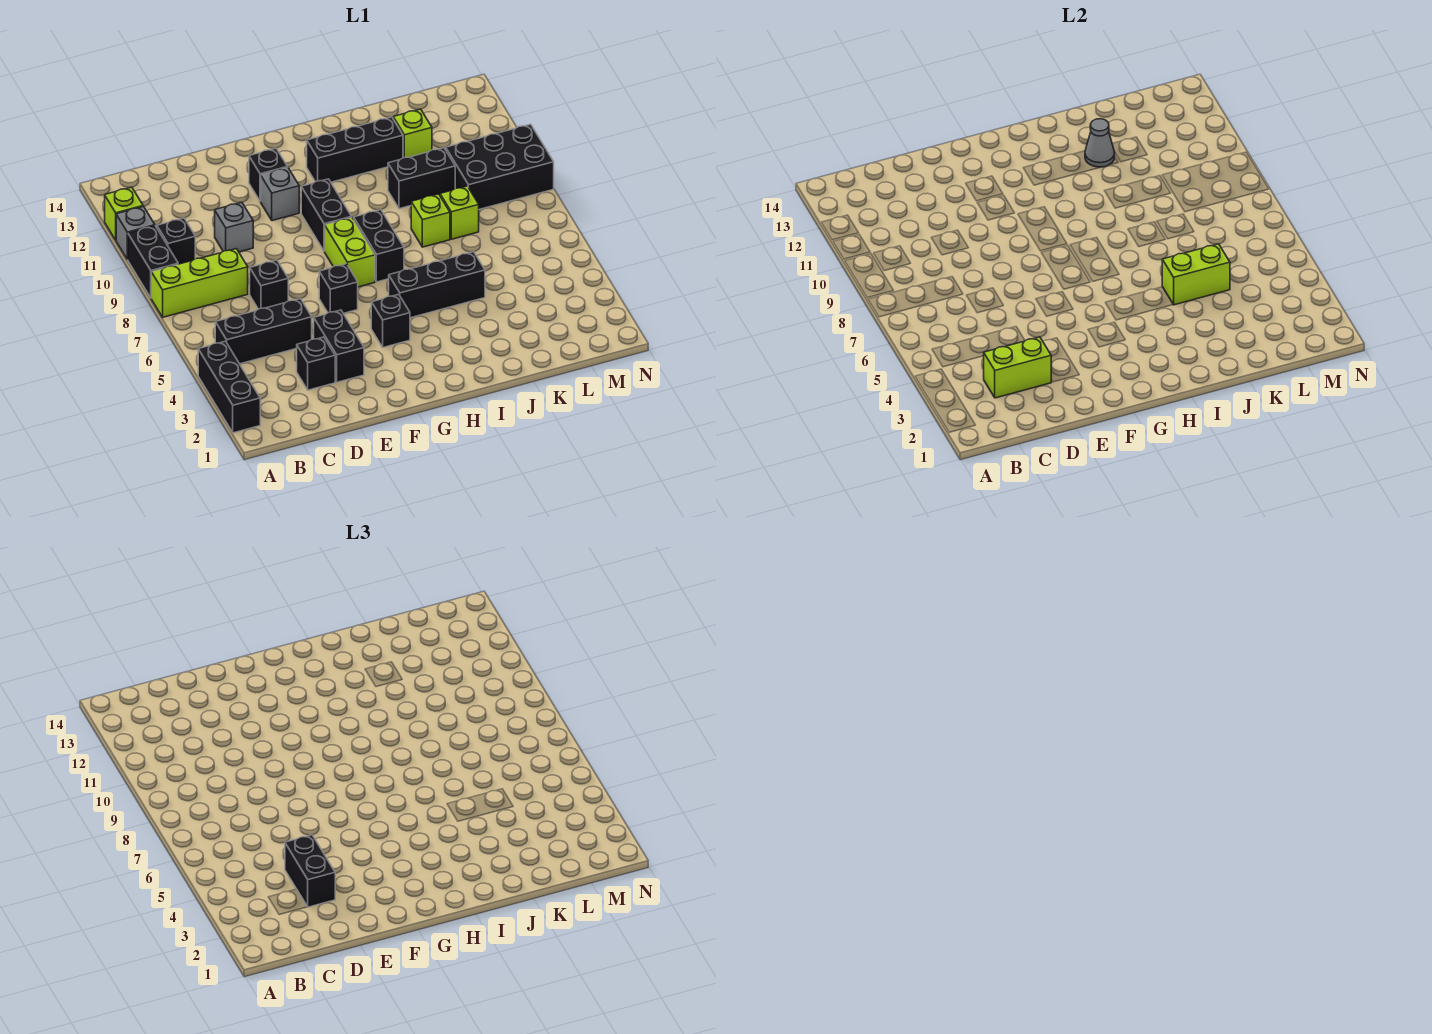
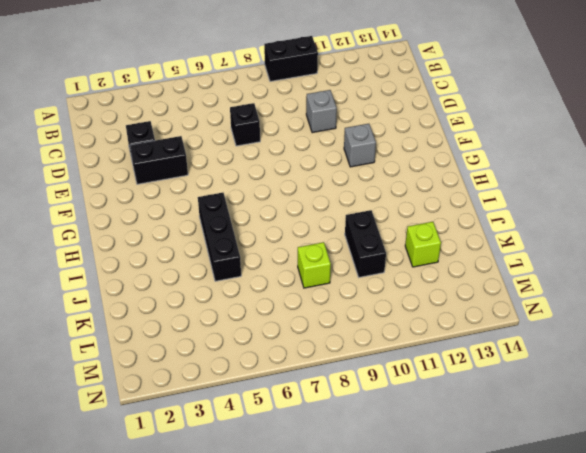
none -> black brick A2:A4 level 1
none -> lime brick A8:C8 level 1
none -> grey brick A11 level 1

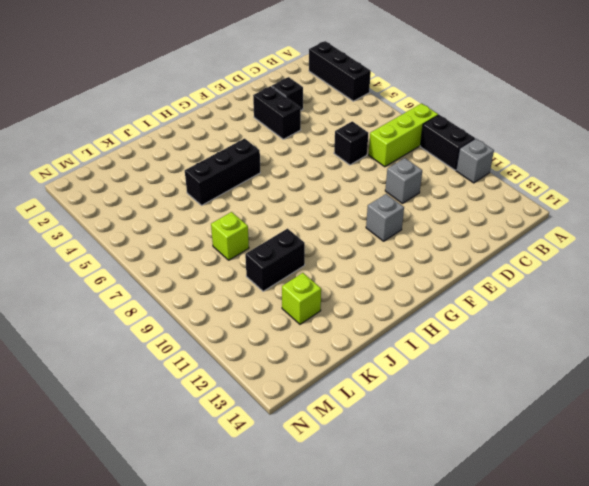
none -> lime brick A12 level 1
none -> black brick B5:D5 level 1
none -> black brick B10 level 1

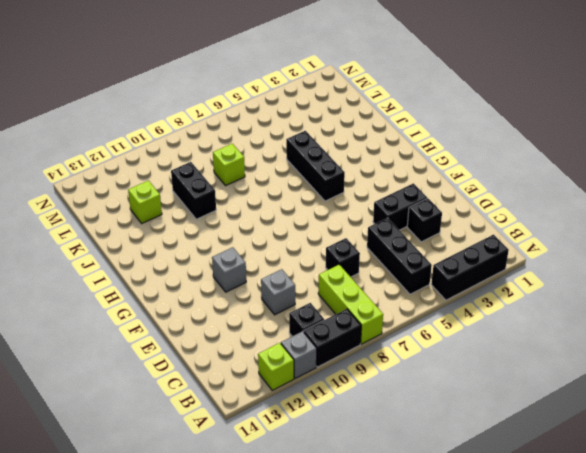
none -> black brick F6 level 1
none -> black brick F12 level 1
none -> black brick G4 level 1

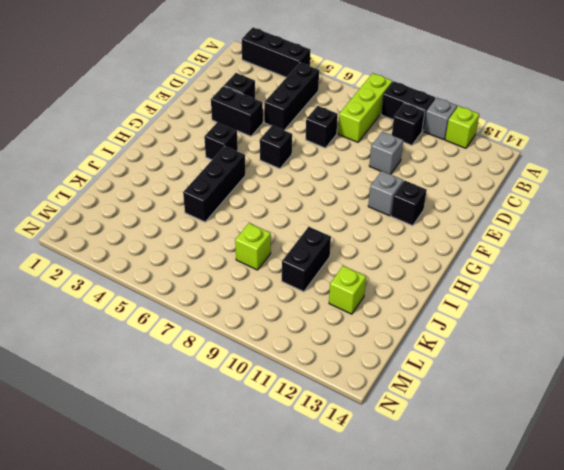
none -> lime brick G7:G8 level 1
none -> black brick G9:G10 level 1
none -> black brick H7:H8 level 1

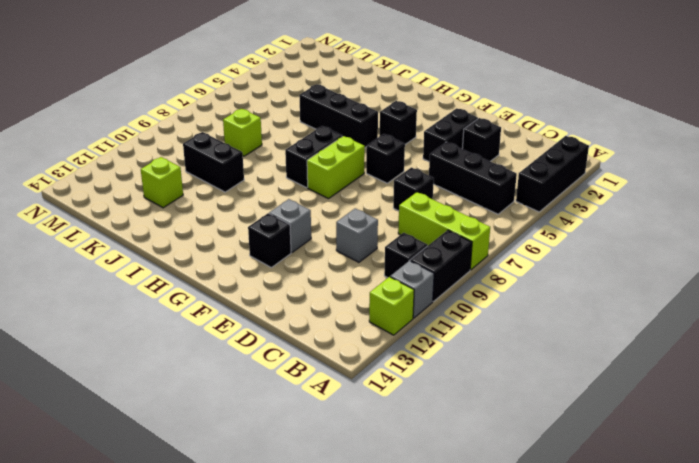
none -> black brick G9:G10 level 1
none -> black brick H12:J12 level 1
none -> lime brick J8 level 1

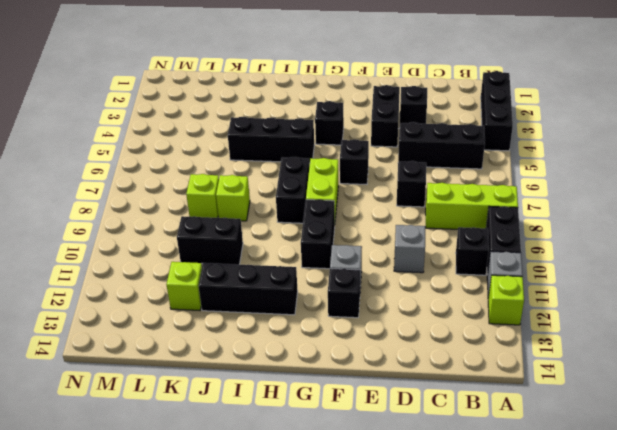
none -> black brick L9:N10 level 1
none -> lime brick C3:D3 level 2
none -> lime brick J5:K5 level 2

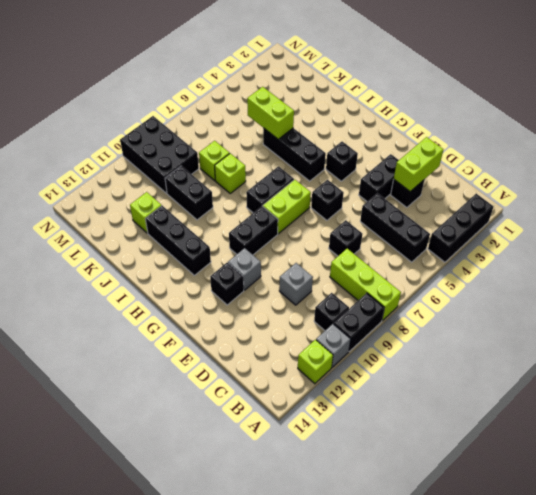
lime brick D2:D3 level 2 -> lime brick C3:D3 level 2
none -> grey cone J12 level 2
none -> black brick D3:D4 level 3

